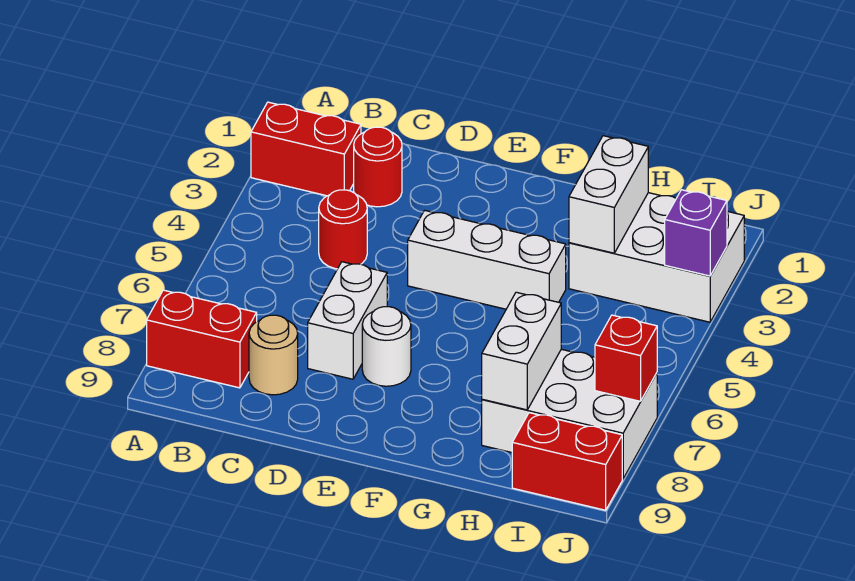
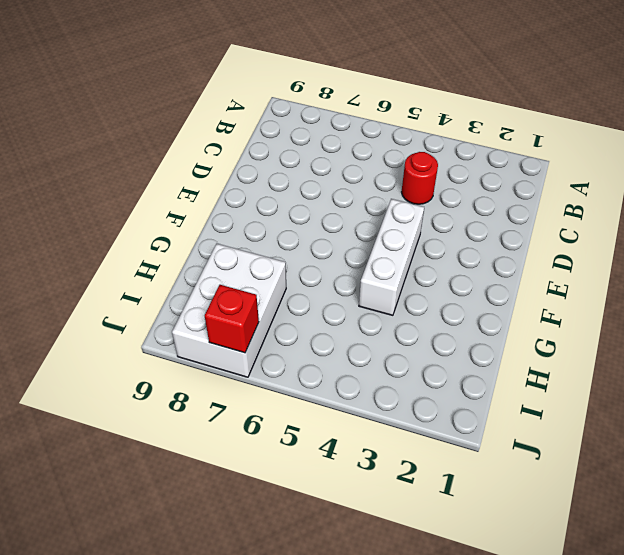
none -> red brick A2:B2 level 1
none -> red brick A8:B8 level 1
none -> red round brick C2 level 1

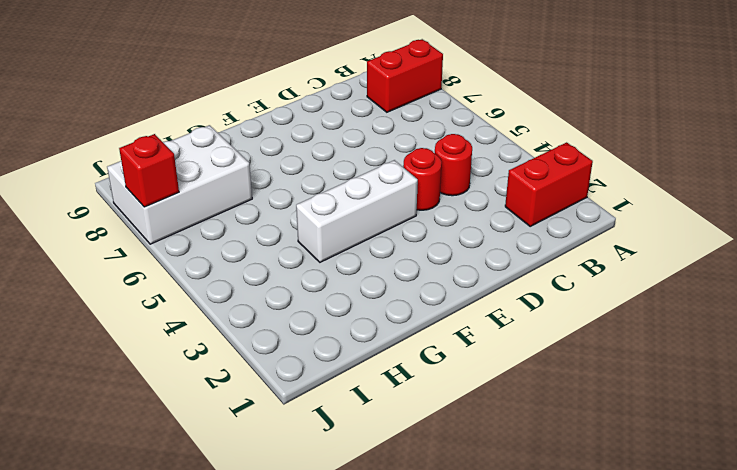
red round brick D4 level 1 -> red round brick C2 level 1
none -> tan round brick C8 level 1
none -> white brick D6:D7 level 1
none -> white round brick E7 level 1

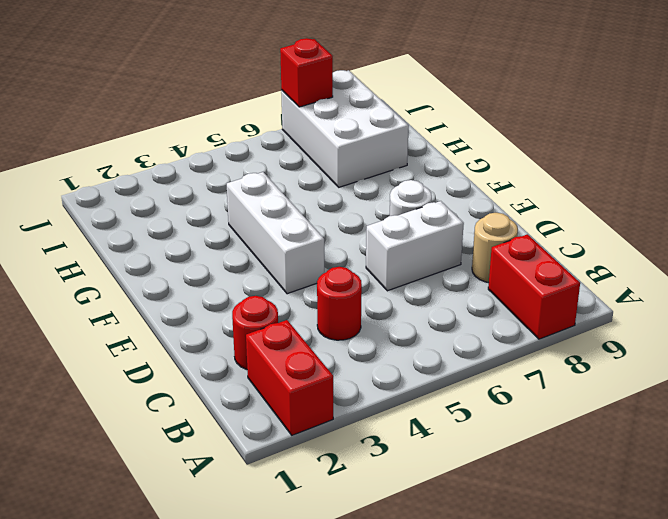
none -> white brick H2:J3 level 1
none -> red brick I9:J9 level 1
none -> white brick H2:H3 level 2

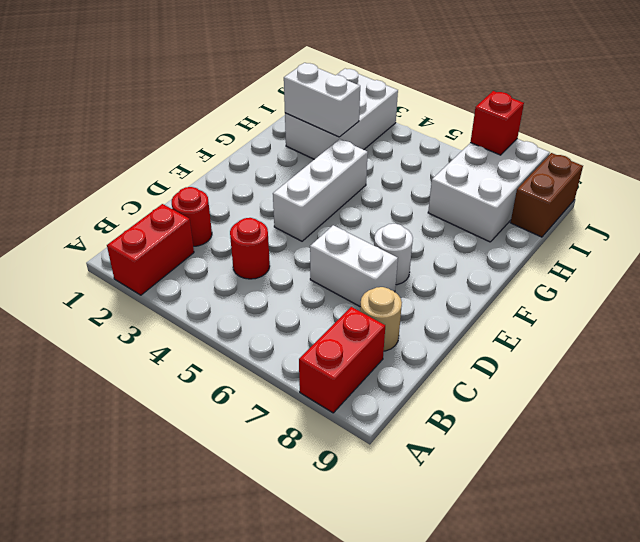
brown brick I9:J9 level 1 -> red brick I9:J9 level 1
none -> white brick H7:H8 level 2
none -> purple brick J3 level 2

